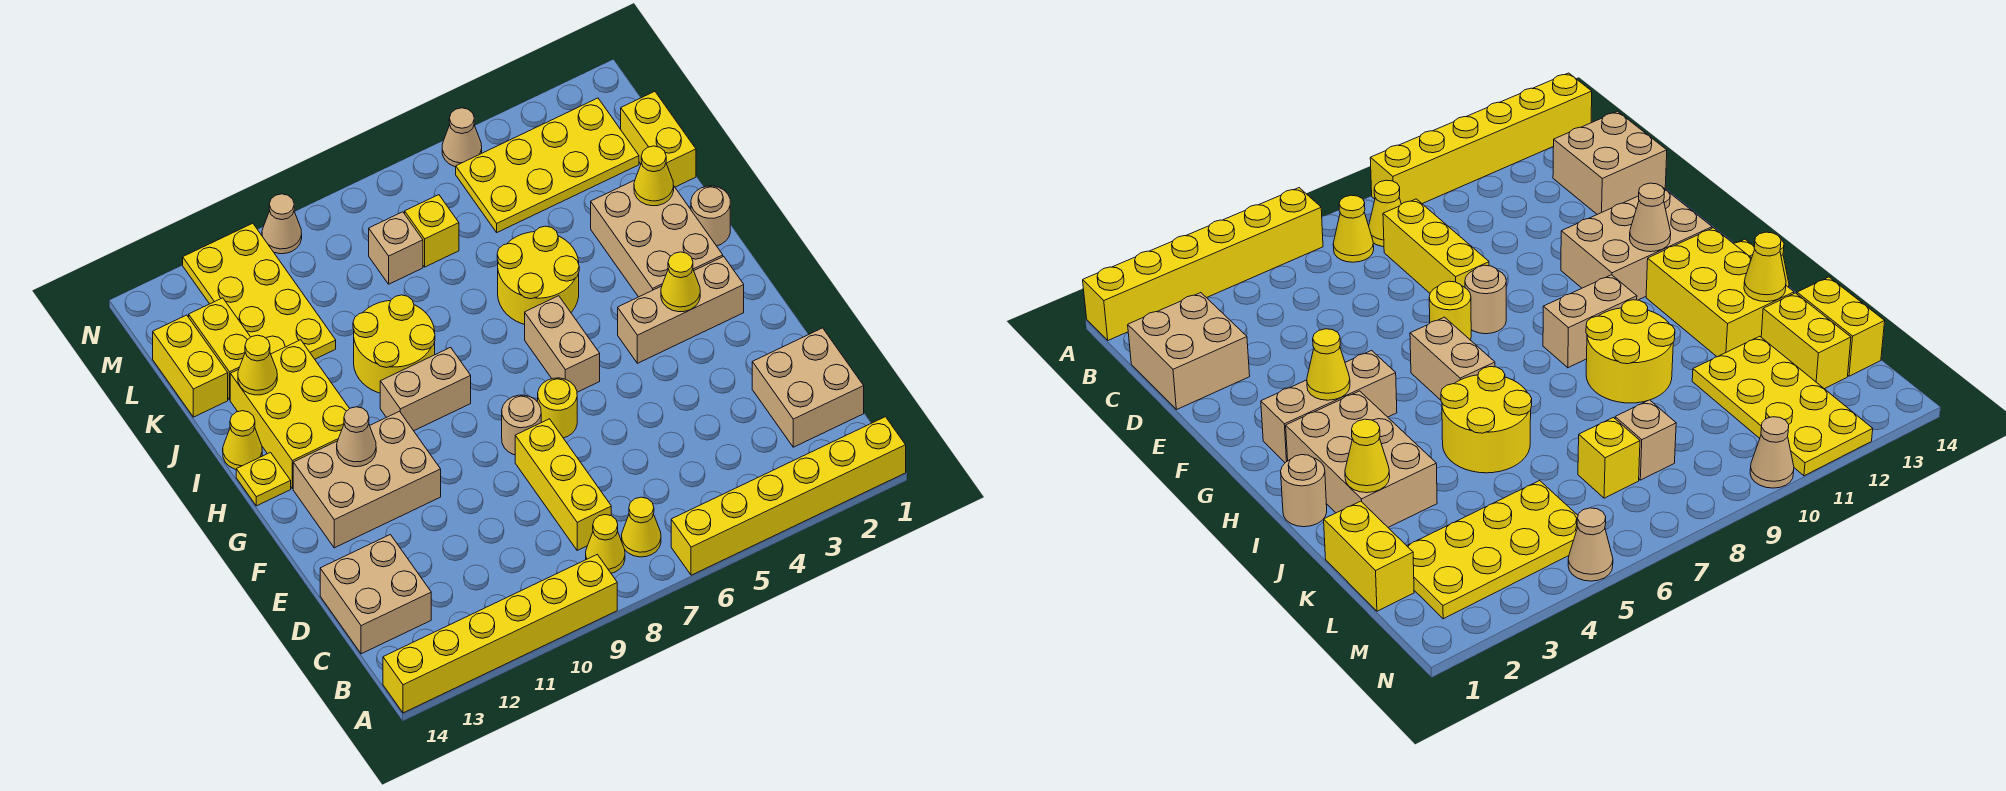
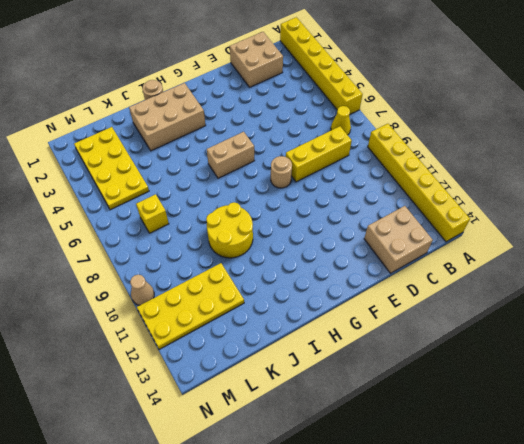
none -> yellow cone B8 level 1
none -> yellow round brick F7 level 1
none -> tan brick F11:G13 level 1
none -> tan brick G2:G4 level 1

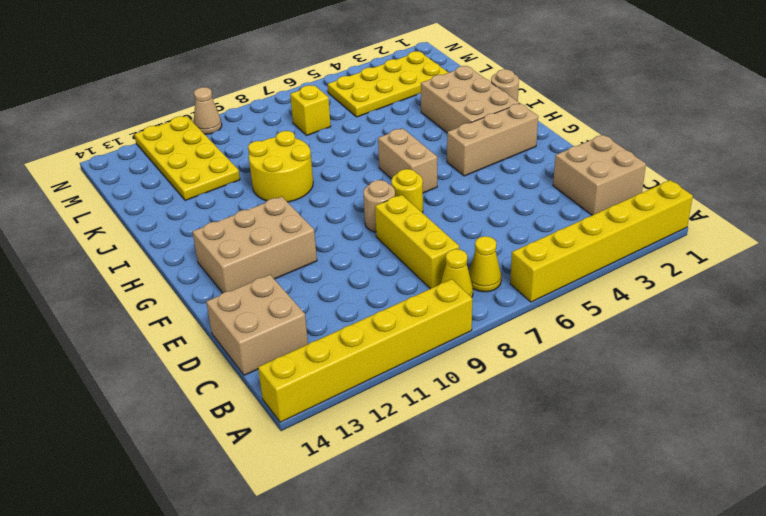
none -> tan brick H9:H10 level 1
none -> yellow brick H12:J13 level 1
none -> yellow plate H14 level 1
none -> yellow round brick I5:J6 level 1

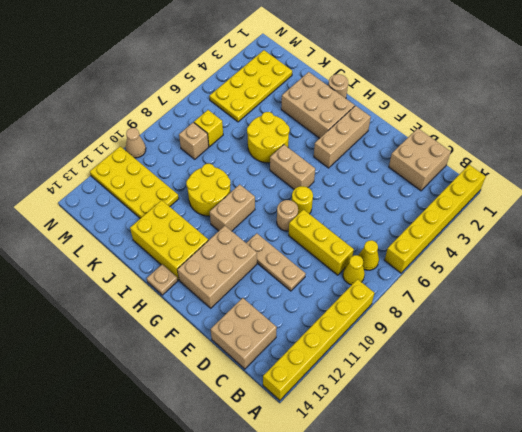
tan plate D10:F10 level 1 -> none
tan plate H14 level 1 -> yellow plate H14 level 1
none -> yellow cone I14 level 1
none -> yellow brick K1:L1 level 1
none -> yellow brick K13:L13 level 1
none -> yellow brick K14:L14 level 1

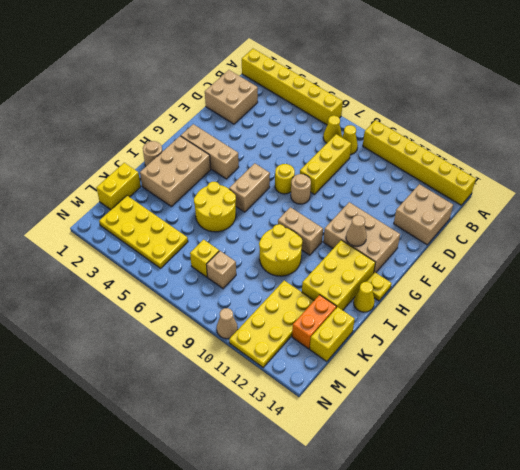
orange brick K13:L13 level 1 -> yellow brick K13:L13 level 1
none -> tan cone N5 level 1
none -> yellow cone G3 level 2
none -> yellow cone J2 level 2
none -> yellow cone J13 level 2

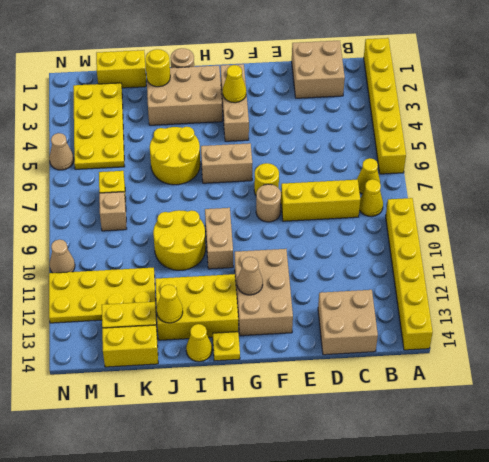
yellow round brick J2 level 2 -> yellow cone J2 level 2

